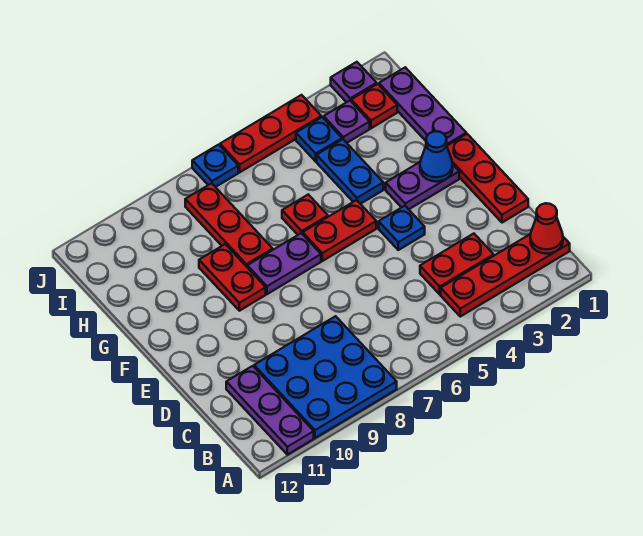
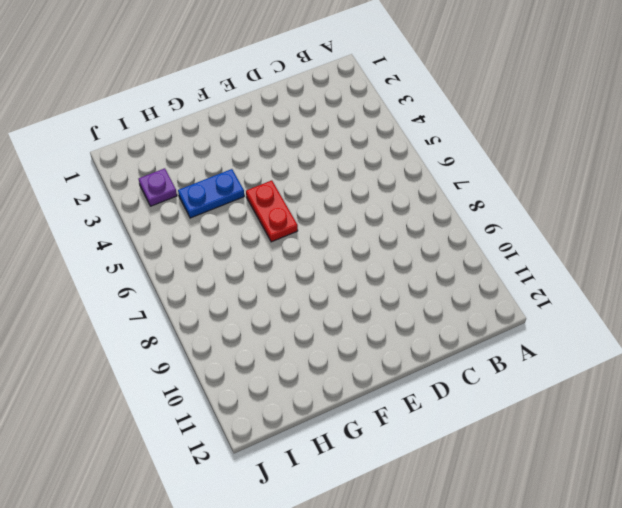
none -> blue plate A8:C10 level 1
none -> purple plate A11:C11 level 1
none -> red plate B1:B4 level 1

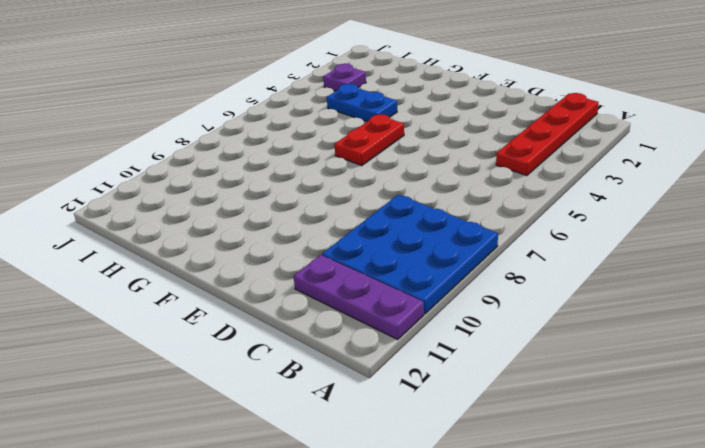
none -> red plate C3:C4 level 1
none -> red plate D1:F1 level 1
none -> blue plate E4 level 1

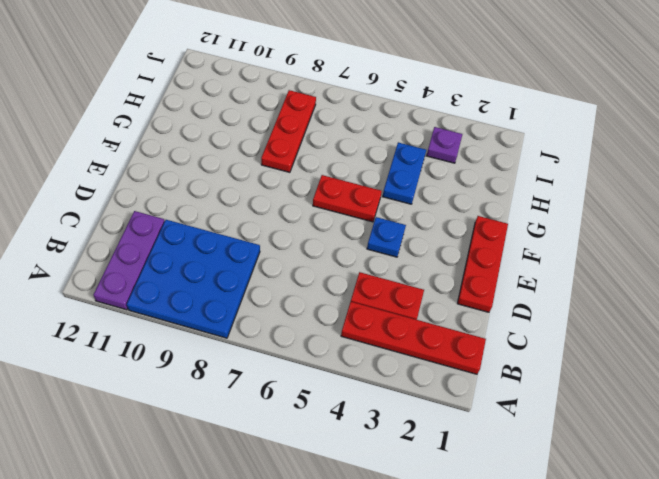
none -> purple plate F2:F3 level 1
none -> purple plate F7:F8 level 1
none -> red plate F9:G9 level 1

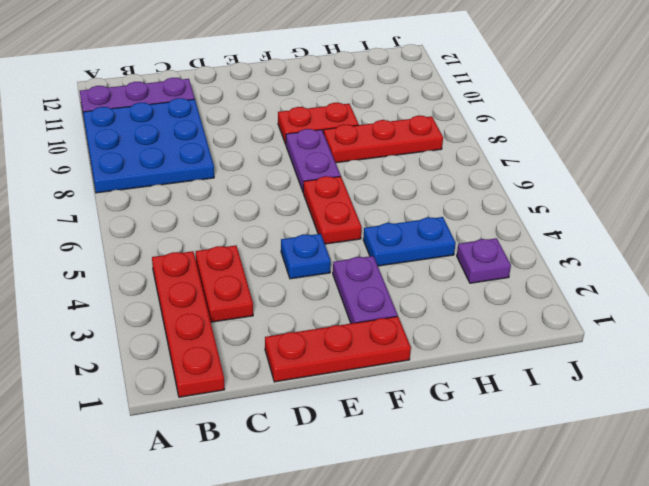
none -> purple plate G1:I1 level 1
none -> red plate G6 level 1
none -> red plate I2 level 1

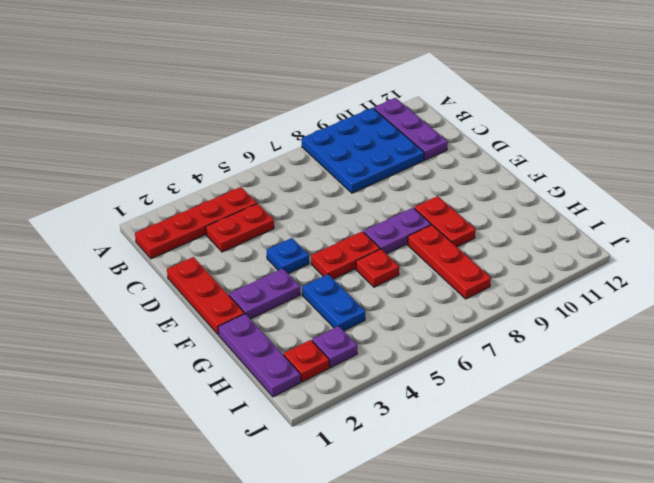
none -> blue plate I4 level 1
none -> purple plate J2 level 1
none -> red plate J4:J6 level 1

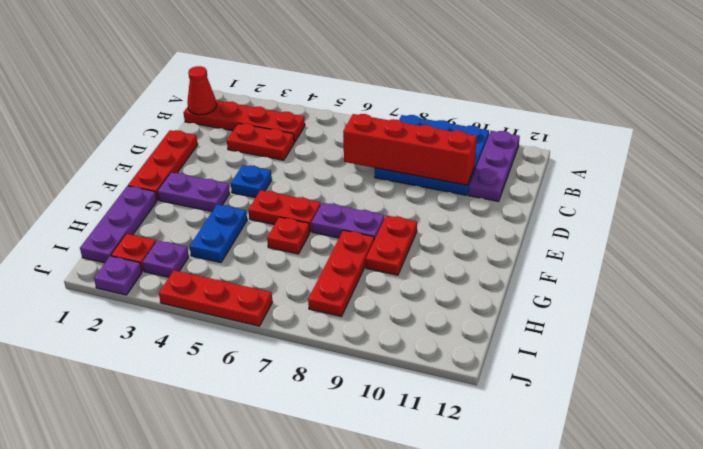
red brick C7:C10 level 2 -> none
none -> blue plate I4 level 1
none -> blue plate J7 level 1
none -> blue cone F2 level 2

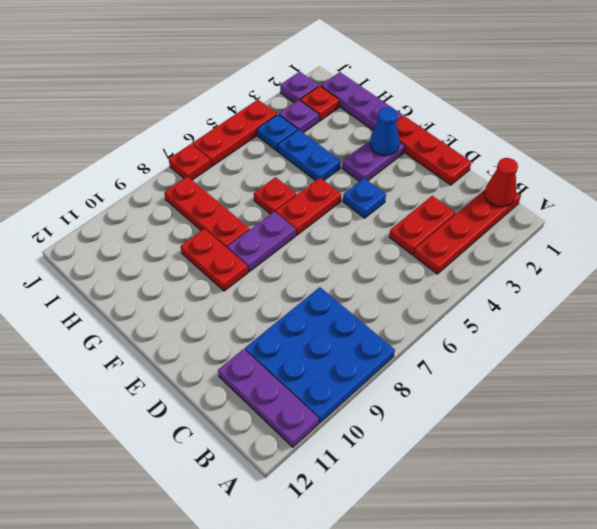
red plate J7 level 1 -> blue plate J7 level 1

